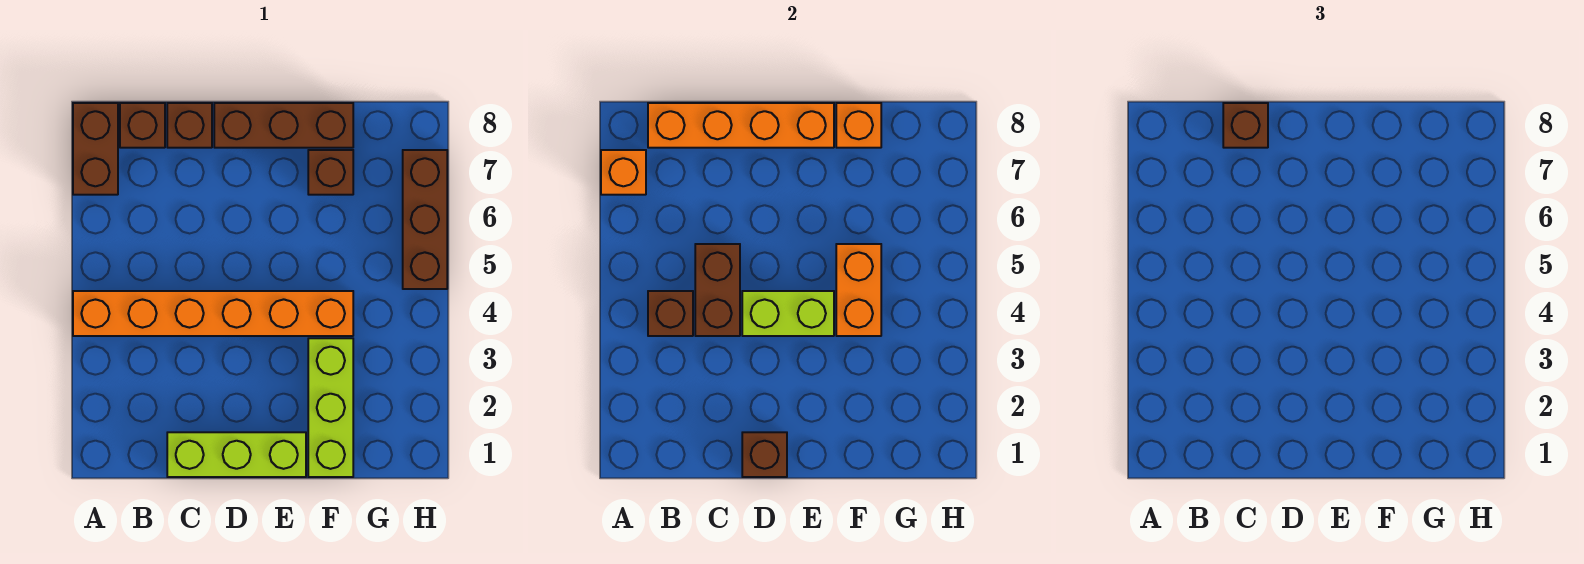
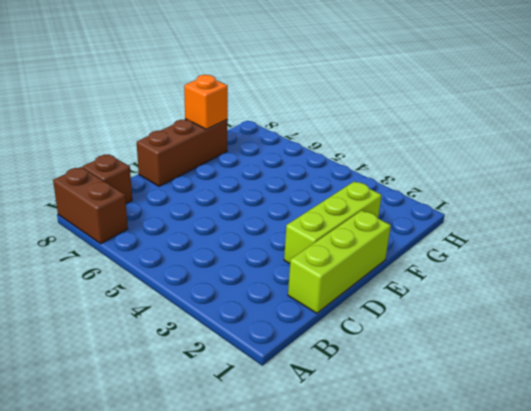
lime brick D2:F2 level 1 -> lime brick F1:F3 level 1
none -> orange brick A4:F4 level 1
none -> brown brick C8 level 1
none -> brown brick F7 level 1

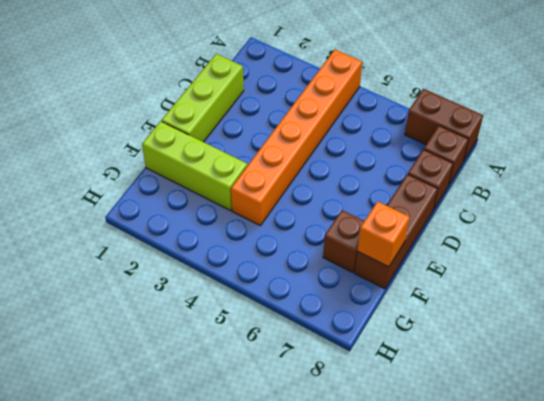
none -> brown brick H5:H7 level 1
none -> orange brick A7 level 2
none -> brown brick B4 level 2

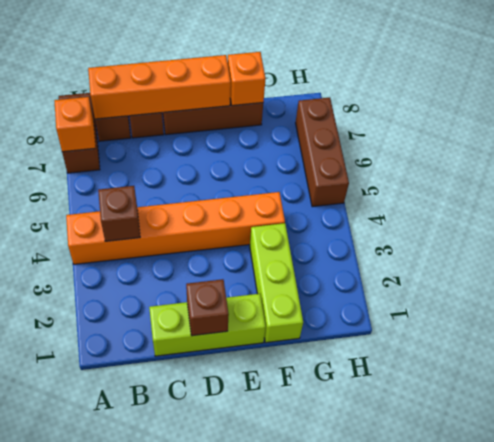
none -> brown brick F7 level 1
none -> brown brick C4:C5 level 2
none -> lime brick D4:E4 level 2

